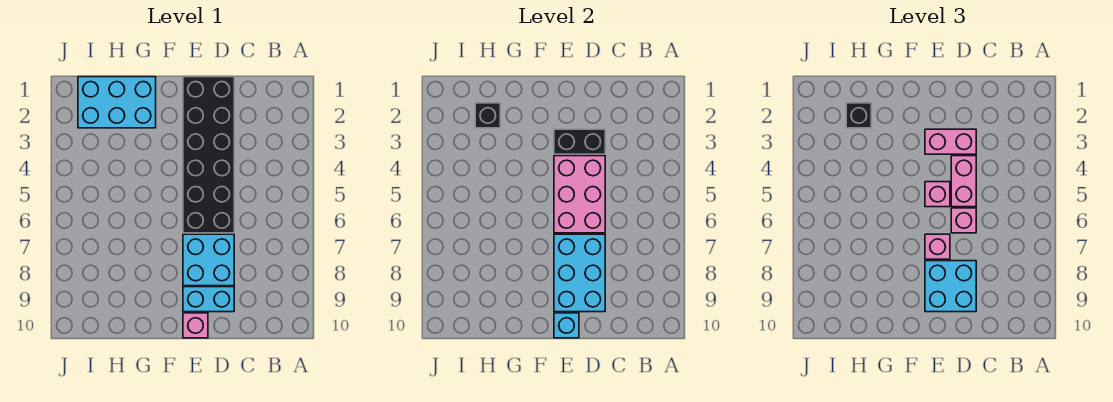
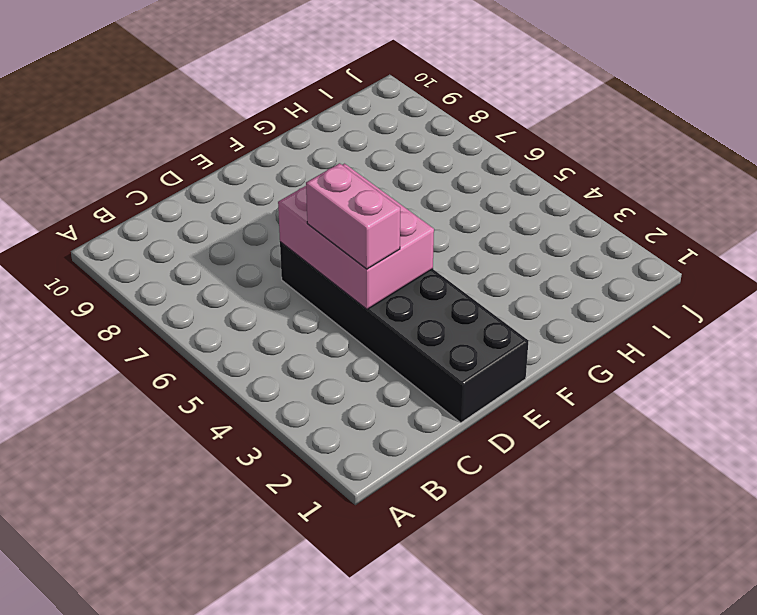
none -> cyan brick D7:E8 level 1
none -> cyan brick D9:E9 level 1
none -> pink brick E10 level 1

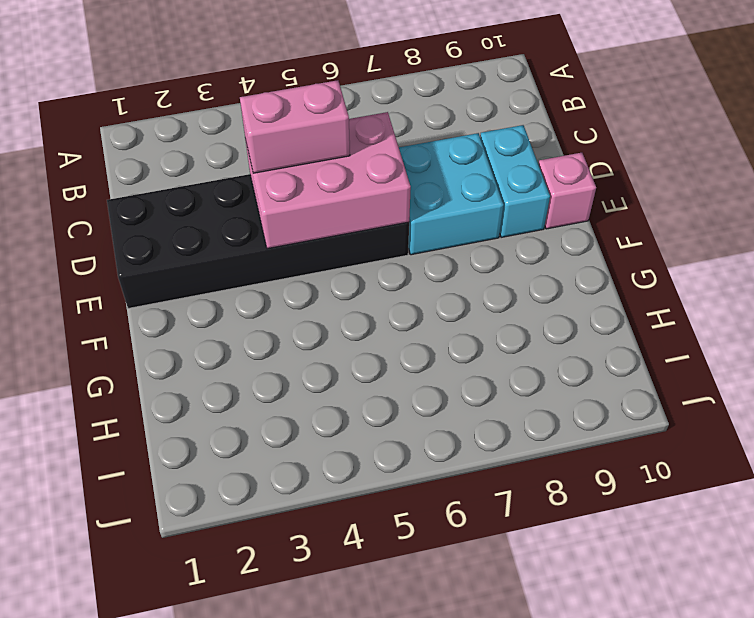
none -> cyan brick G1:I2 level 1
none -> black brick D3:E3 level 2
none -> cyan brick D7:E9 level 2

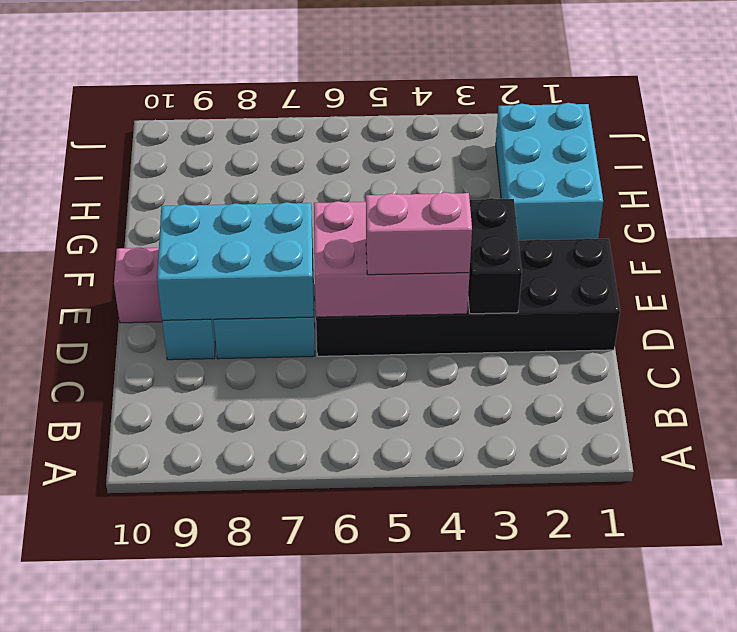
none -> cyan brick E10 level 2
none -> black brick H2 level 2
none -> pink brick D3:E3 level 3

